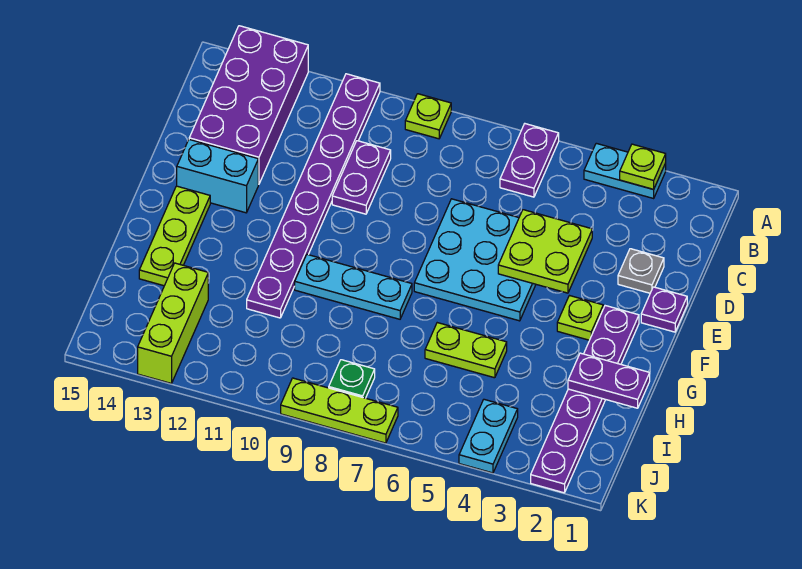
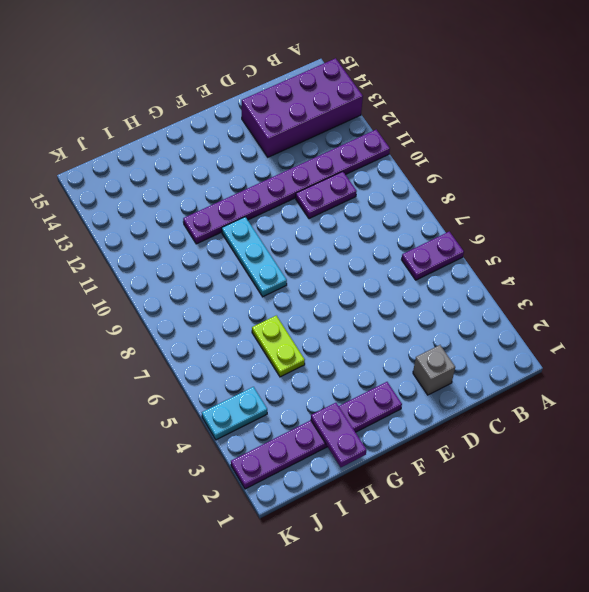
grey brick D2 level 1 -> grey plate D2 level 1
none -> cyan plate A3:A4 level 1
none -> lime plate A9 level 1
none -> cyan plate D5:F7 level 1

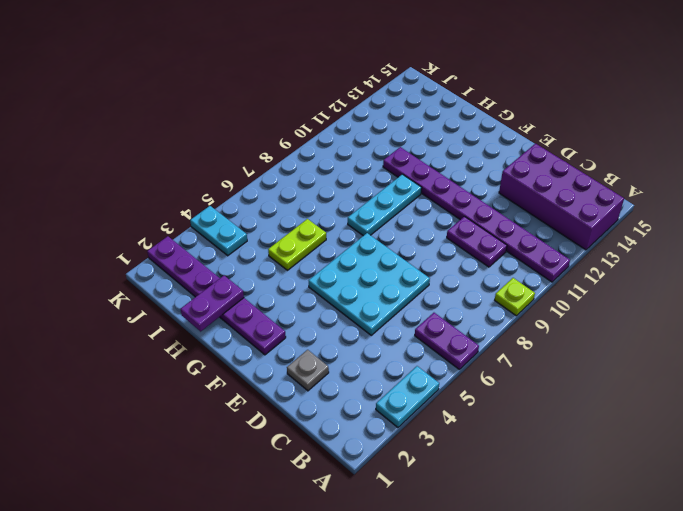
none -> purple plate E1 level 1
none -> cyan brick E13:E14 level 1
none -> lime plate F3 level 1

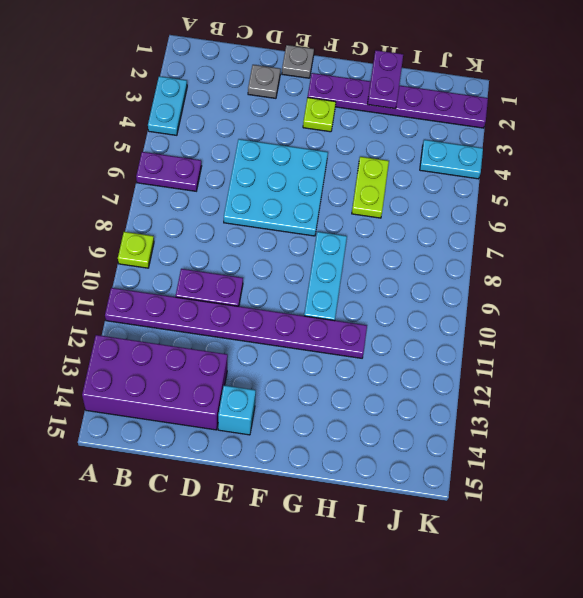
grey plate E1 level 1 -> purple plate E1 level 1
cyan brick E14 level 1 -> cyan brick E13:E14 level 1
none -> lime plate F14:H14 level 1
none -> lime brick I13:K13 level 1
none -> green plate J8 level 1

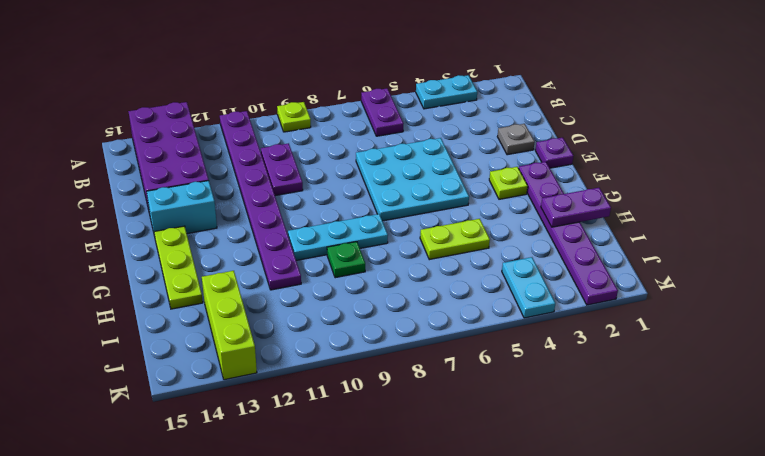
green plate H9 level 1 -> green plate J8 level 1
none -> lime plate K7:K9 level 1
none -> lime plate A3 level 2
none -> lime plate D4:E5 level 2

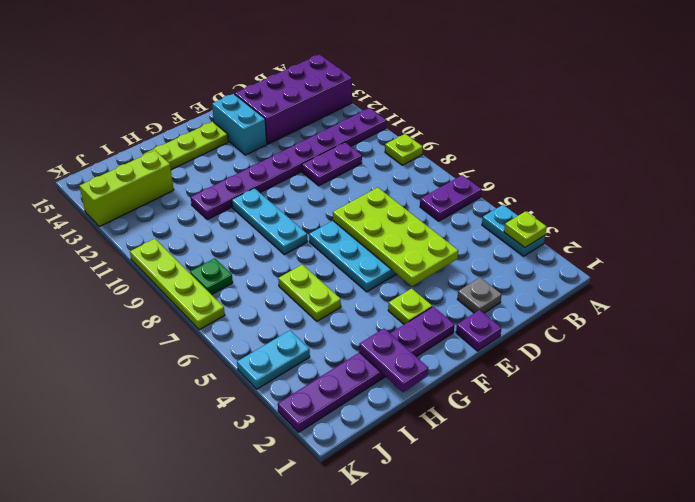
lime plate D4:E7 level 2 -> lime plate D4:E5 level 2
lime plate K7:K10 level 1 -> lime plate K7:K9 level 1

